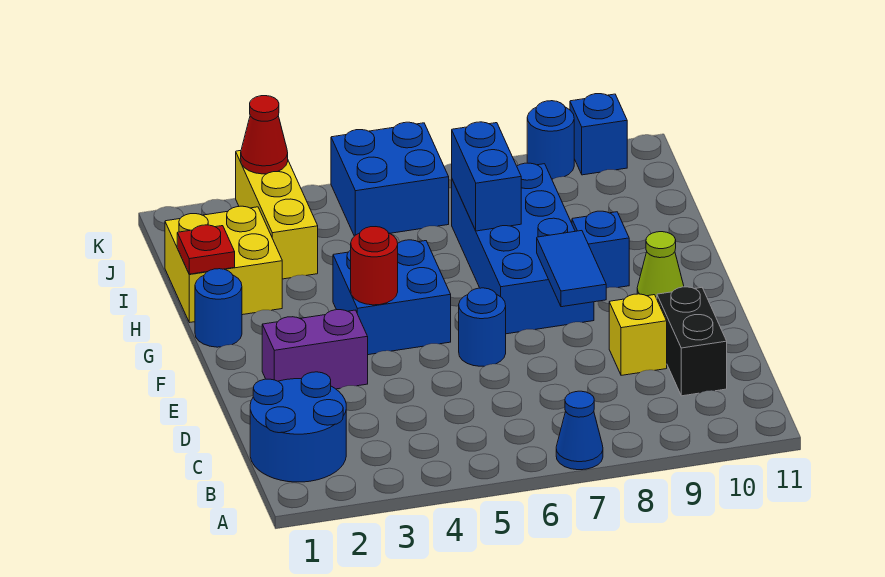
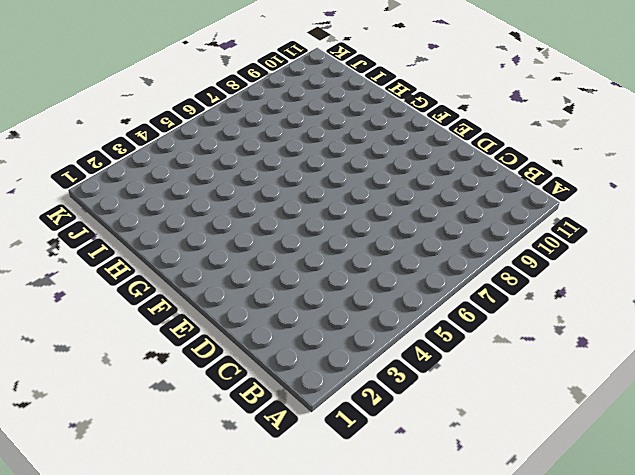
none -> blue cone A7 level 1
none -> blue round brick B1:C2 level 1
none -> black brick C10:D10 level 1

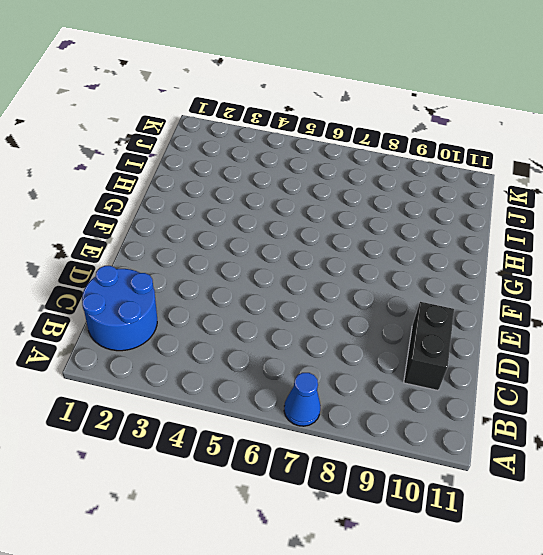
none -> yellow brick D9 level 1
none -> purple brick E2:E3 level 1
none -> blue round brick E6 level 1

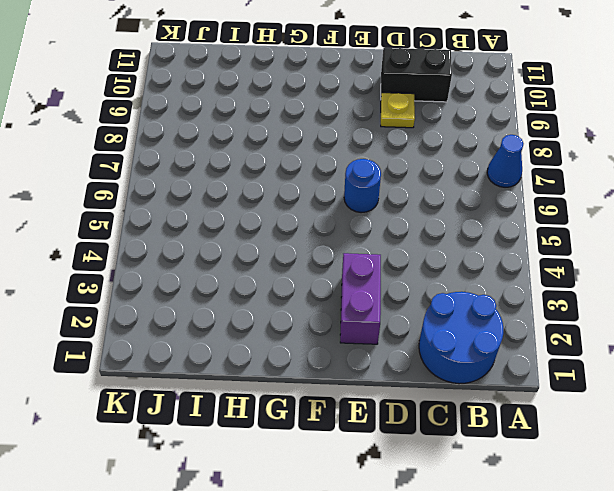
yellow plate D9 level 1 -> yellow brick D9 level 1
none -> blue brick F4:G5 level 1
none -> blue brick F7:I8 level 1
none -> lime cone F10 level 1

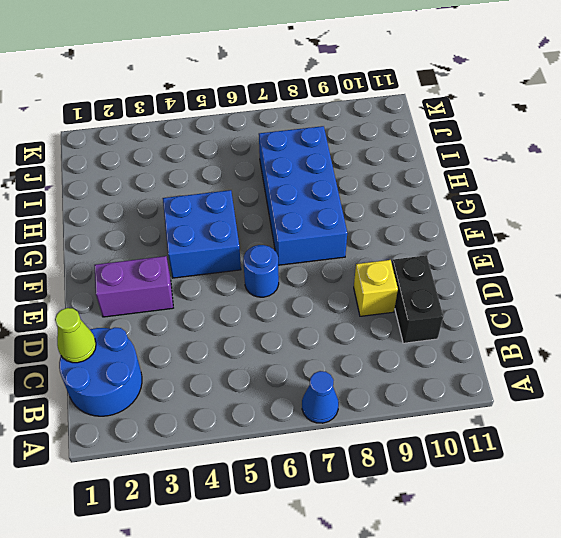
lime cone C1 level 2 -> lime cone F10 level 1
none -> blue round brick G1 level 1
none -> blue brick G9 level 1
none -> yellow brick H1:I2 level 1

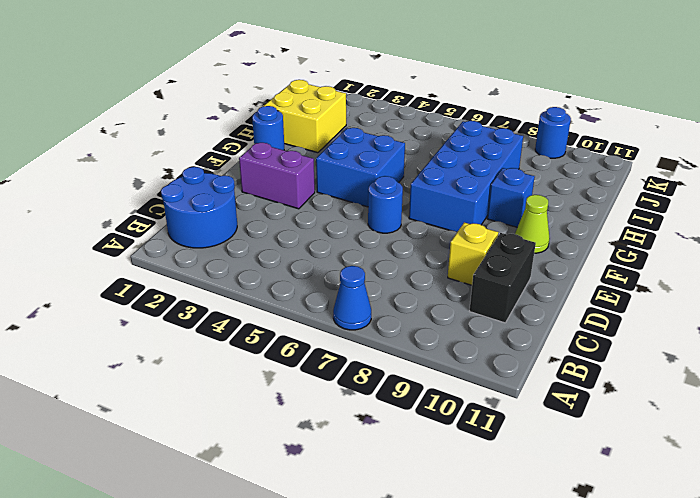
none -> yellow brick I3:K3 level 1
none -> blue brick J5:K6 level 1
none -> blue brick K10 level 1

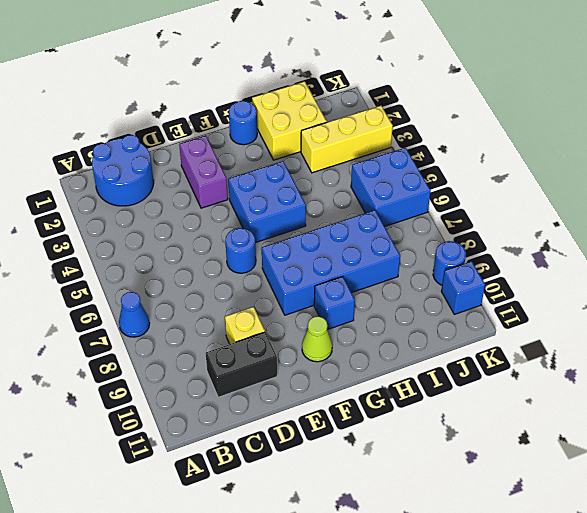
none -> blue tile E8:F8 level 2
none -> red round brick F4 level 2
none -> red plate H1 level 2

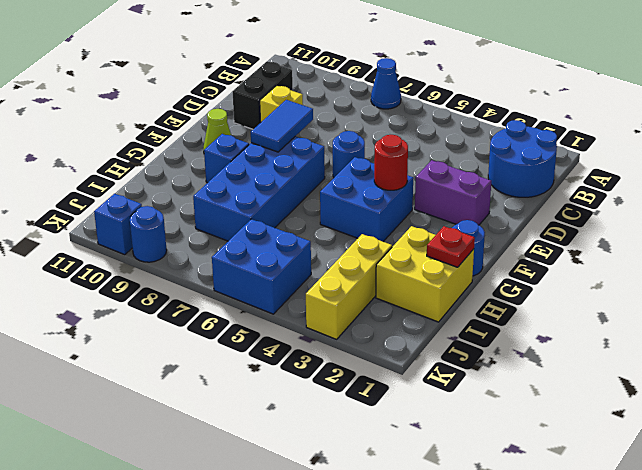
none -> blue brick H7:I7 level 2
none -> red cone K3 level 2

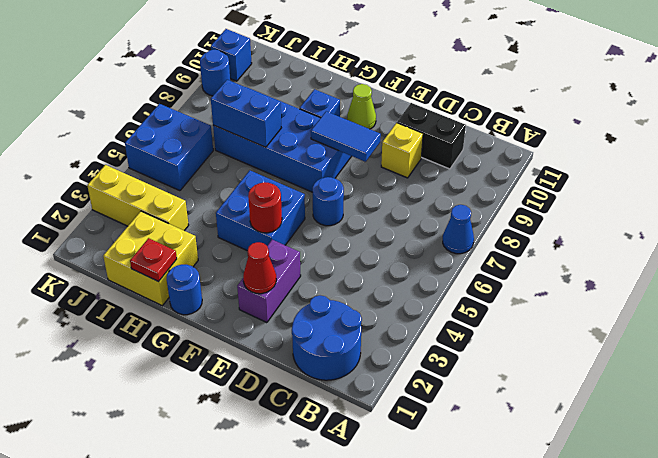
red cone E2 level 2 -> red cone K3 level 2

